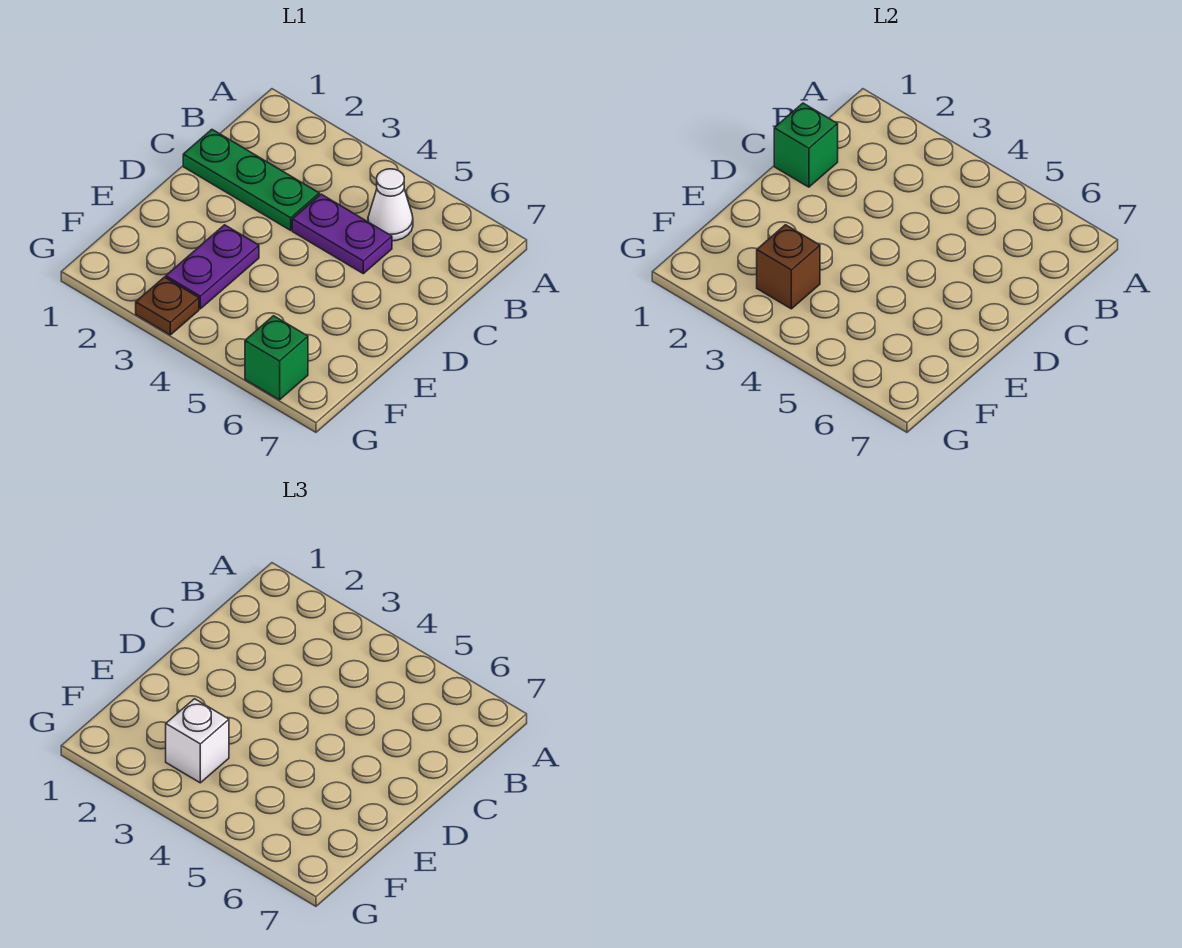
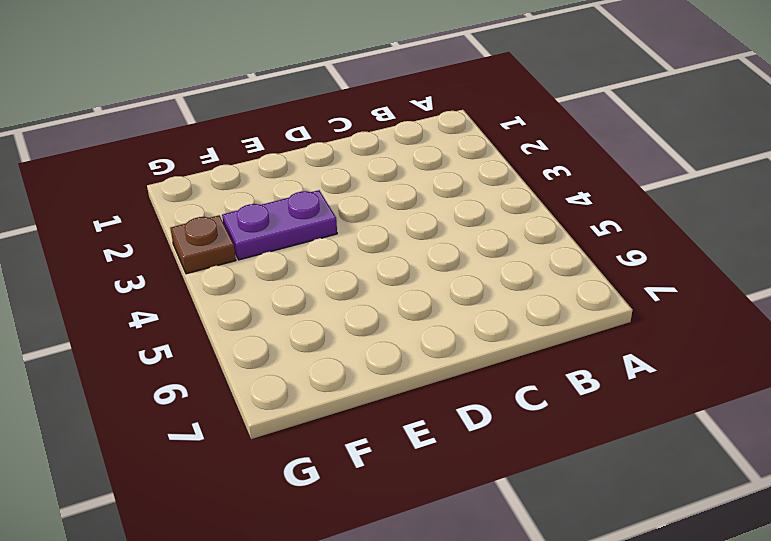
none -> white cone B5 level 1
none -> green plate C1:C3 level 1

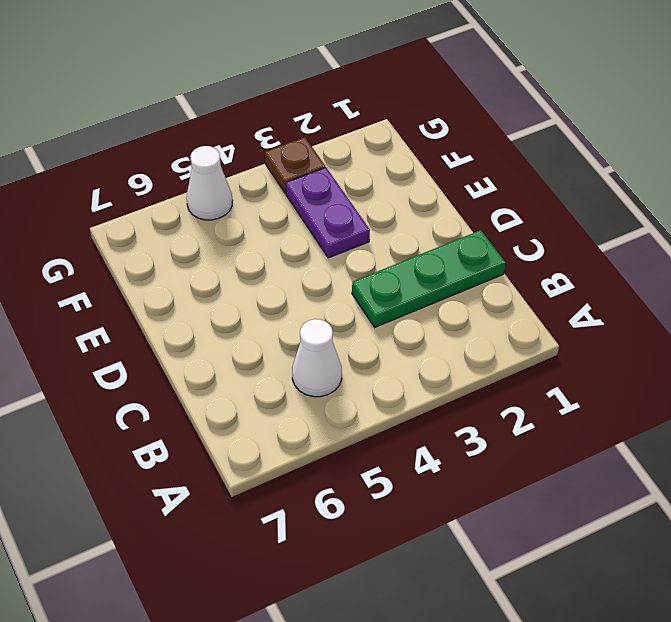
white cone G5 level 1 -> none
none -> purple plate C4:C5 level 1
none -> green brick G6 level 1

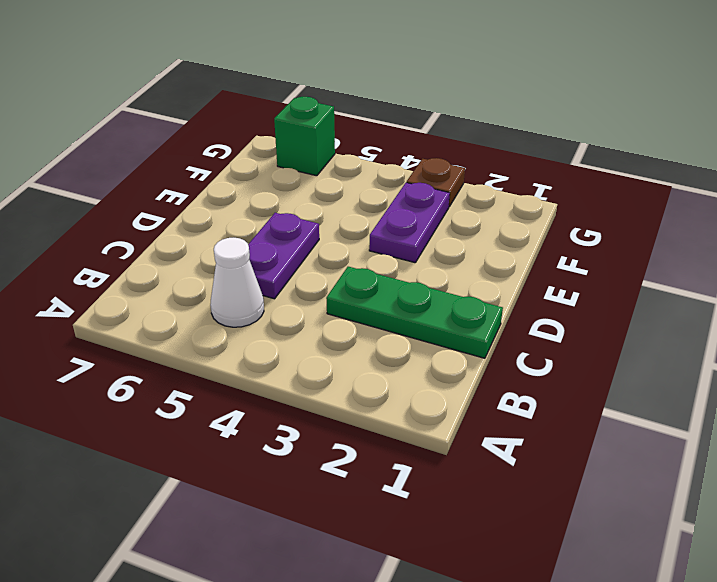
purple plate C5:D5 level 1 -> purple plate C4:C5 level 1
none -> green brick C1 level 2
none -> brown brick F3 level 2

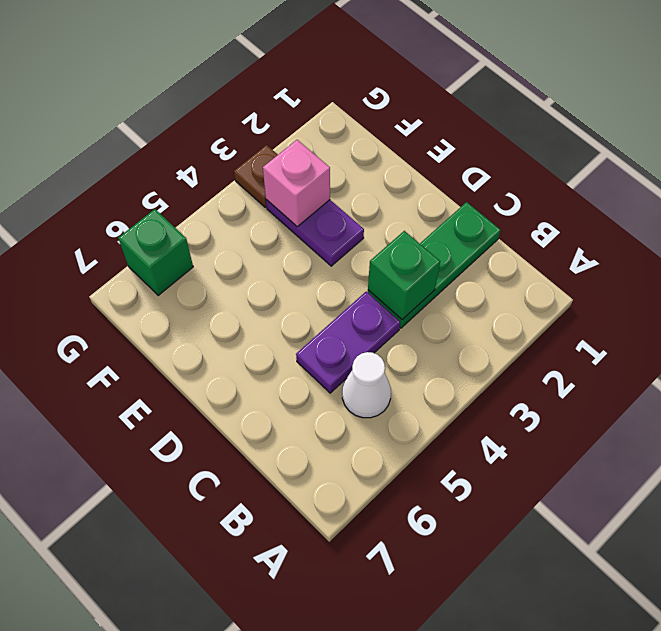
green brick C3 level 2 -> green brick C1 level 2
pink brick F3 level 2 -> brown brick F3 level 2
none -> white brick F3 level 3

